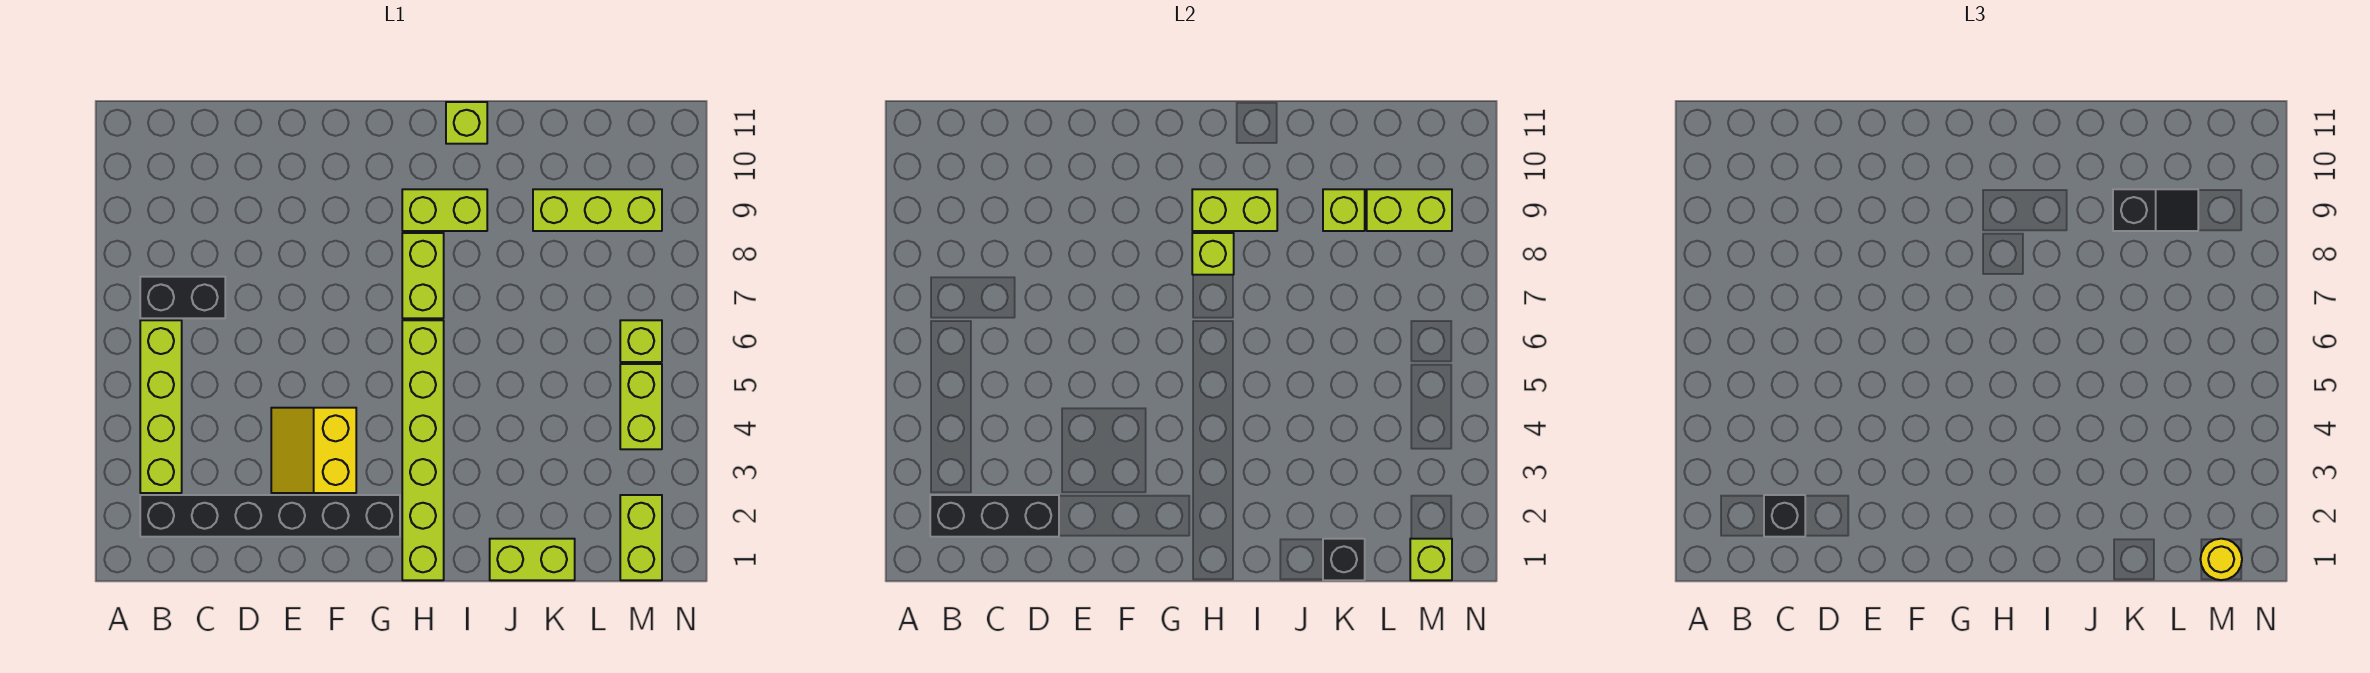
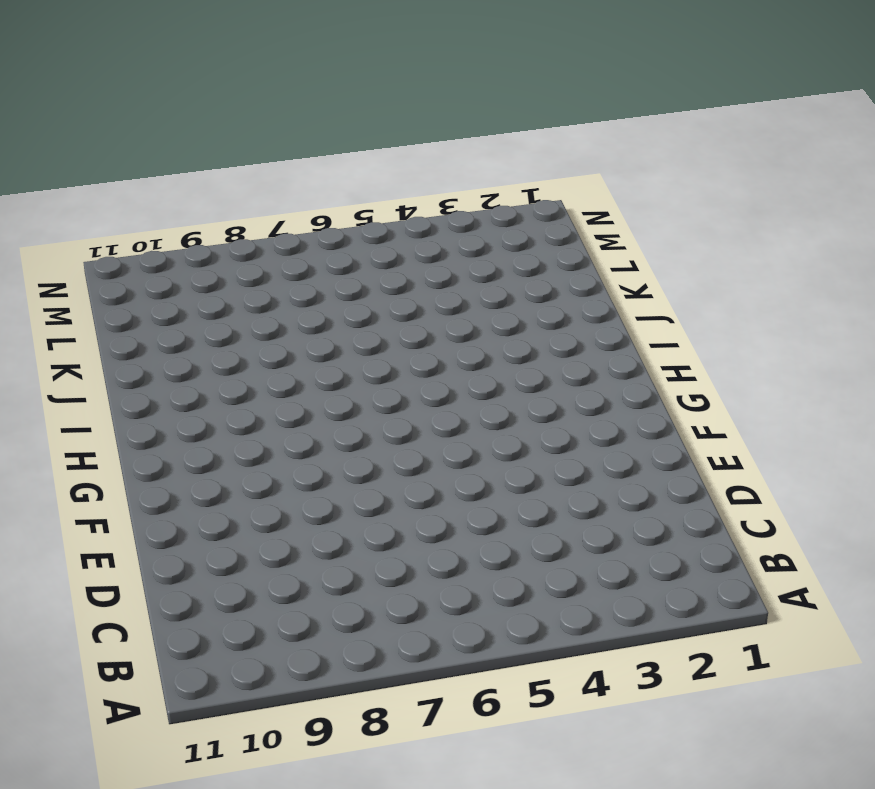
none -> black brick B2:G2 level 1
none -> lime brick B3:B6 level 1
none -> black brick B7:C7 level 1

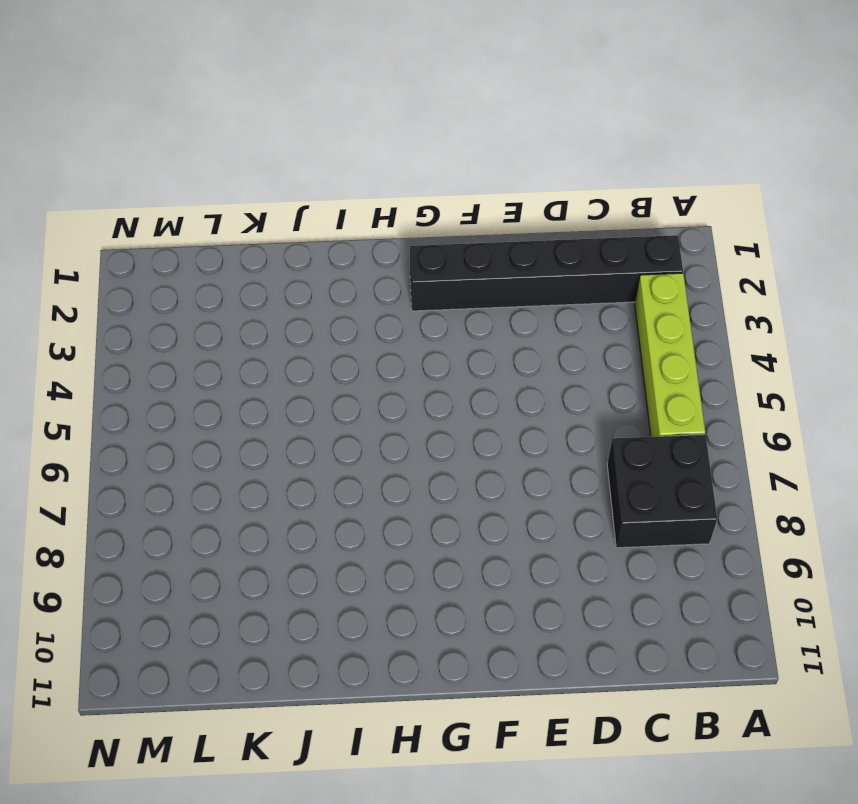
black brick B7:C8 level 1 -> black brick B7:C7 level 1
none -> yellow slope E3:F4 level 1 top F
none -> lime brick H1:H6 level 1
none -> lime brick H7:H8 level 1

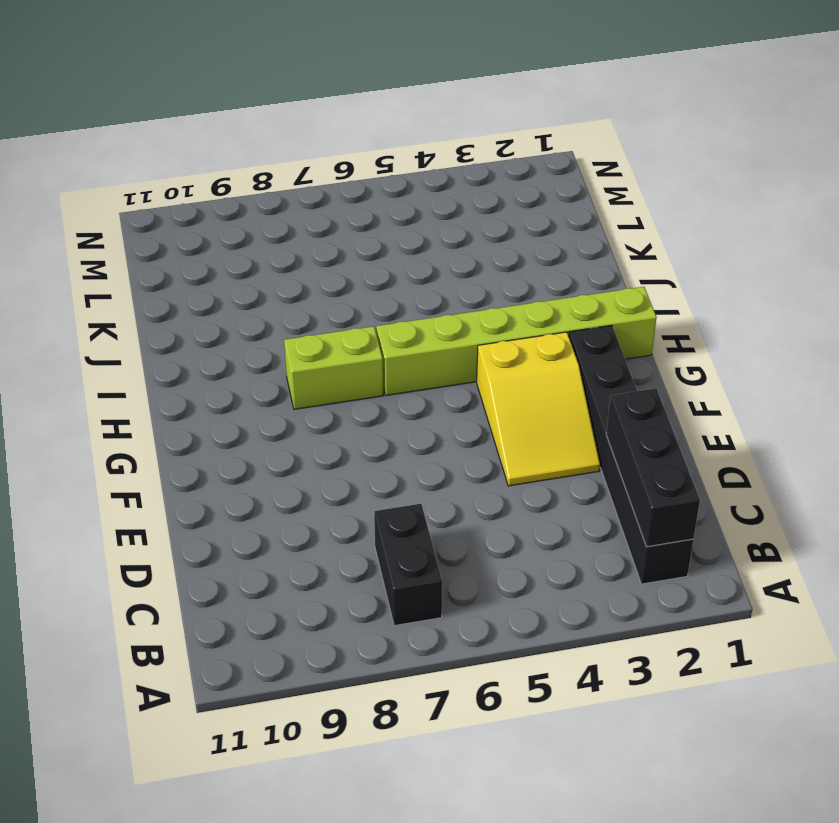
yellow slope E3:G4 level 1 top G -> yellow slope E3:F4 level 1 top F
none -> lime brick B3:B6 level 1
none -> lime brick H9:I9 level 1
none -> lime brick I11 level 1

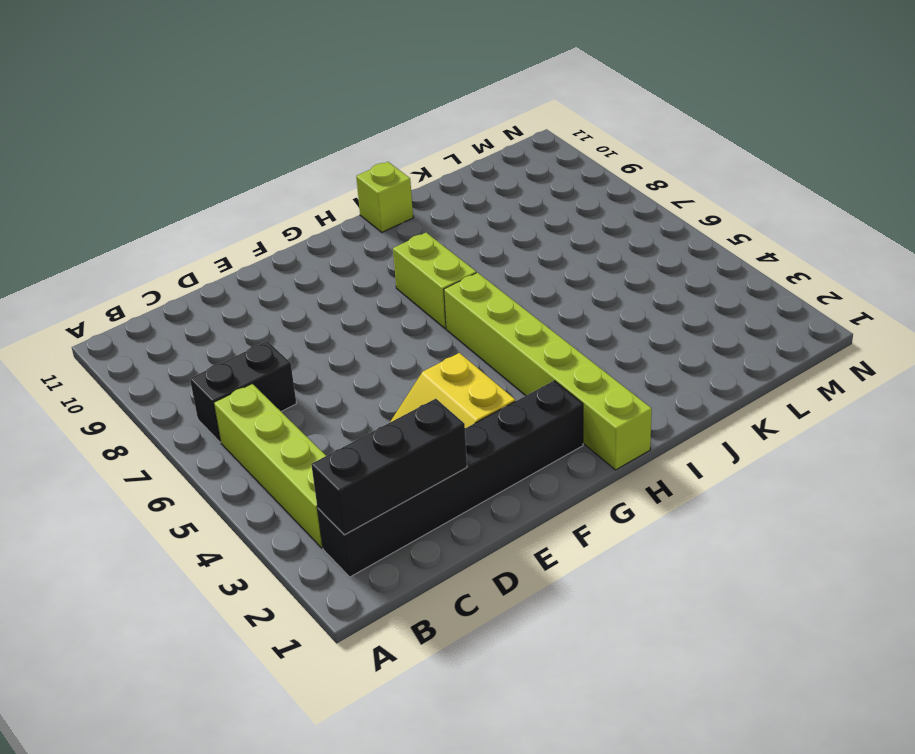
none -> lime brick H9:I9 level 1
none -> lime brick J1:K1 level 1
none -> lime brick K9:M9 level 1

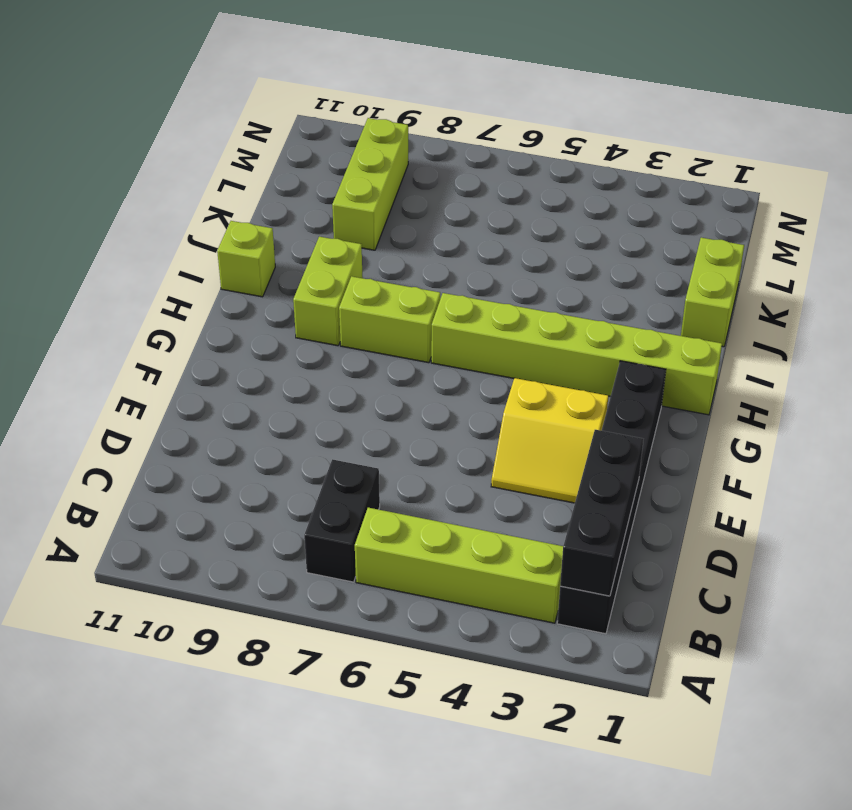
none -> lime brick M1:M2 level 1
none -> lime brick M4:M5 level 1
none -> lime brick M6 level 1

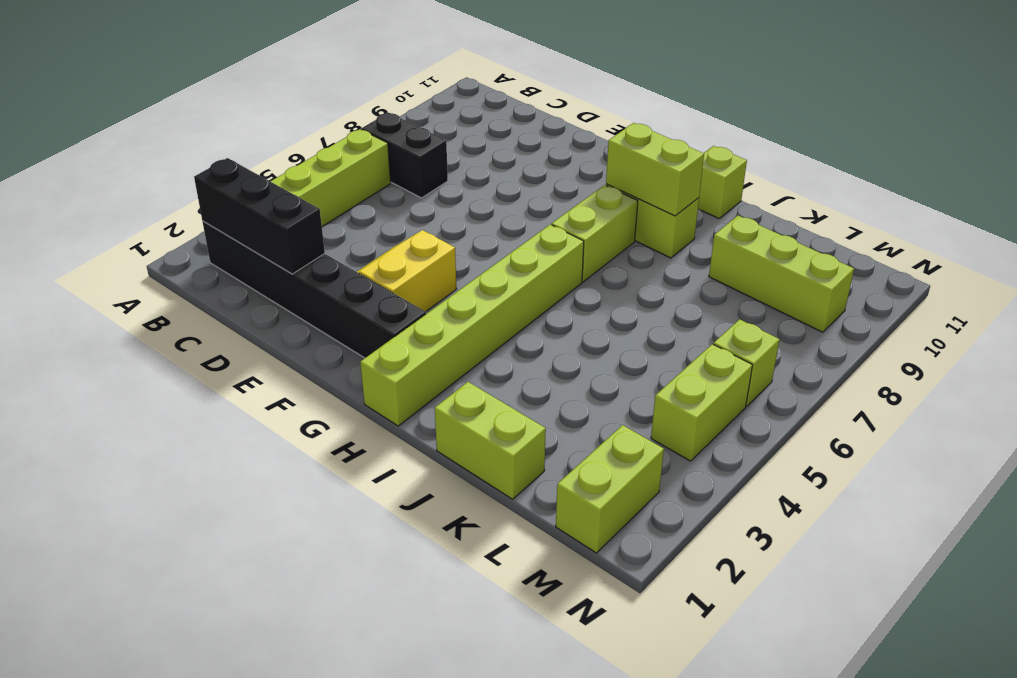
none -> lime brick H8 level 2
none -> black brick K1 level 2
none -> lime brick K9 level 2

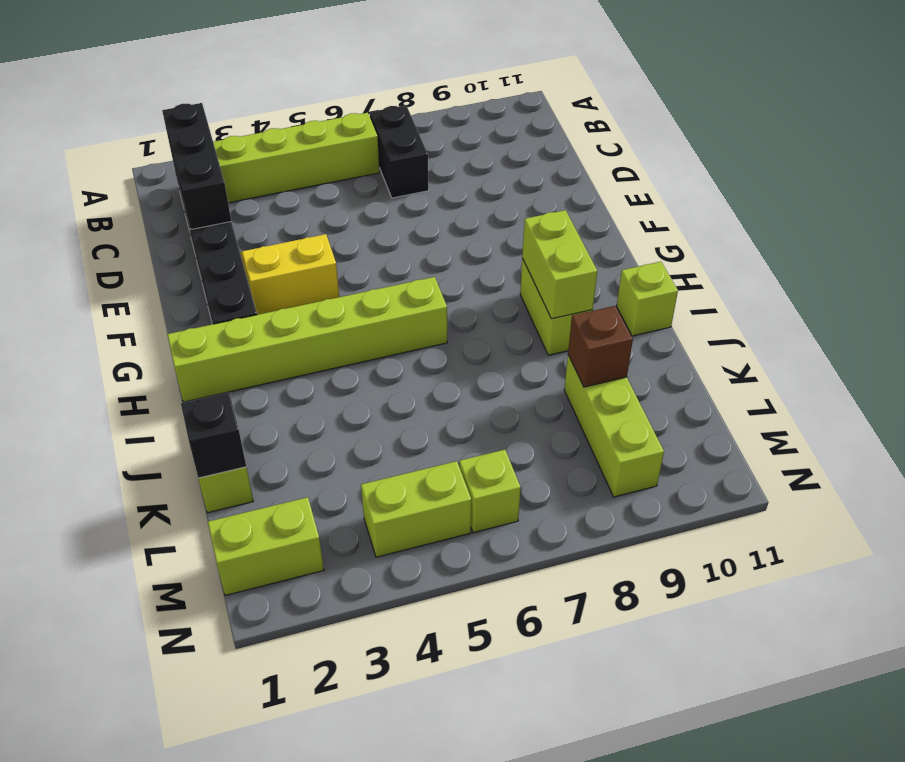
brown brick K9 level 2 -> lime brick K9 level 2
none -> lime brick H7:H8 level 1
none -> lime brick H8 level 2
none -> lime brick L9:M9 level 2

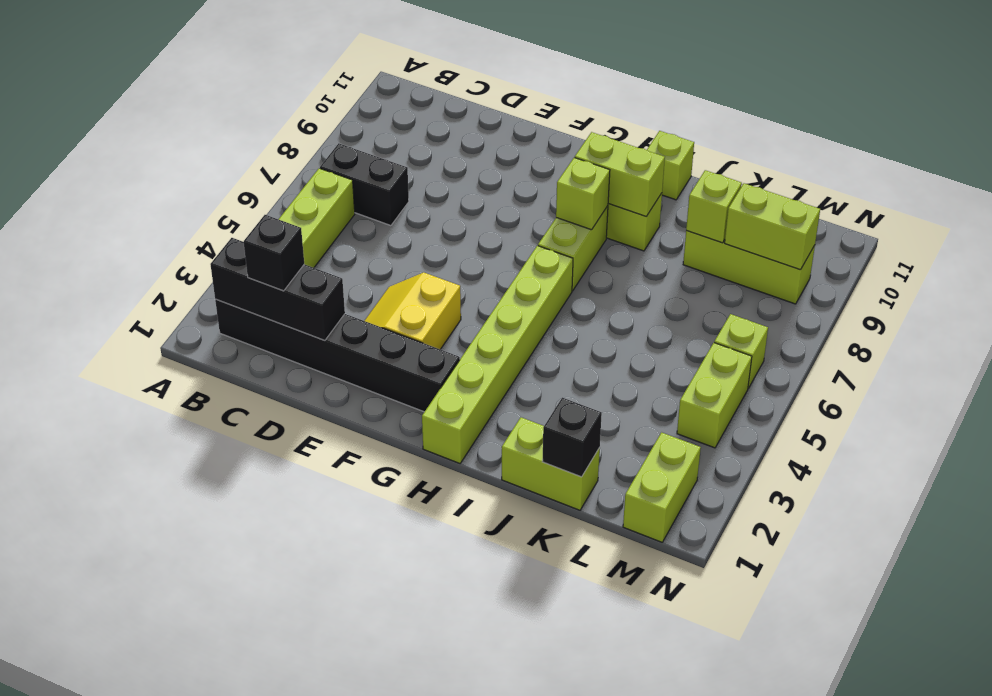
none -> lime brick M1 level 2
none -> black slope K9:L9 level 3 top K
none -> yellow round brick M1 level 3

